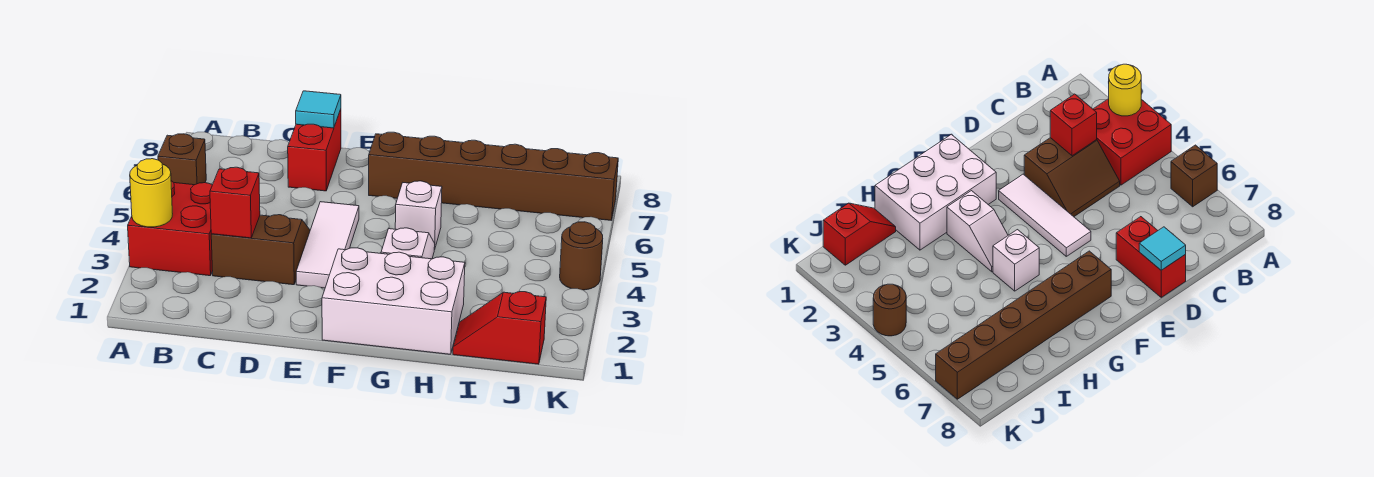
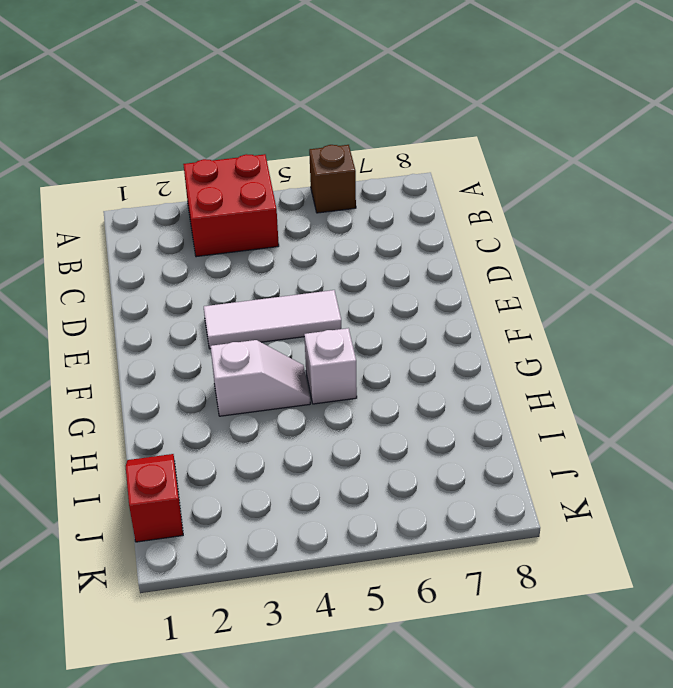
none -> brown slope C3:D4 level 1 top 3
none -> red brick D7:D8 level 1
none -> white brick F1:H2 level 1

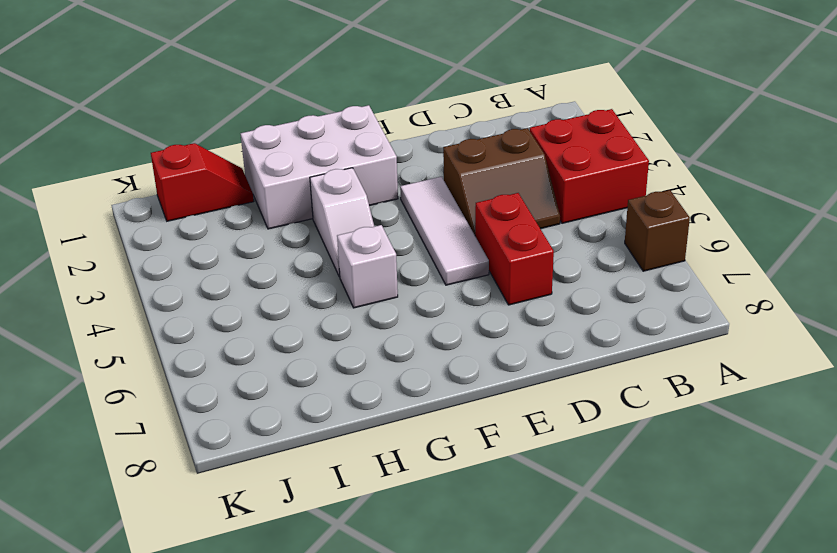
red brick D5:D6 level 1 -> red brick D7:D8 level 1
none -> brown brick F7:K7 level 1
none -> brown round brick K4 level 1
none -> yellow round brick A3 level 2

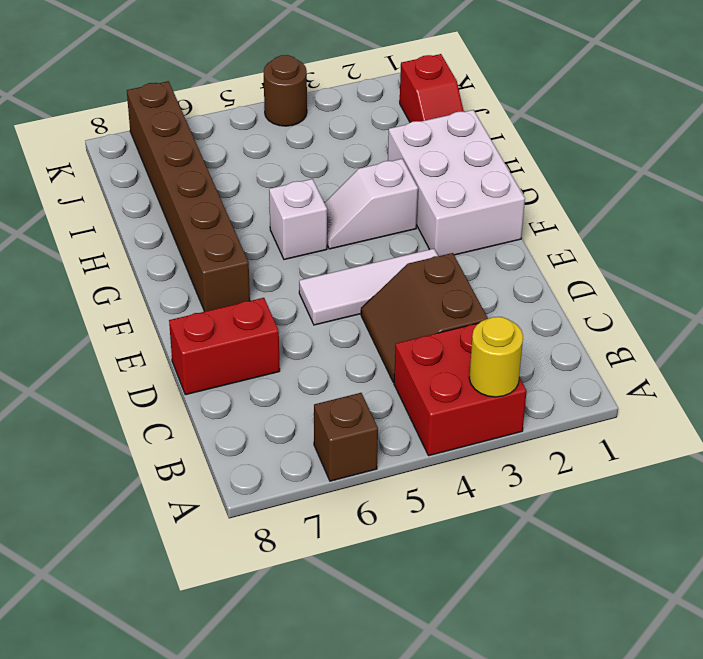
none -> red brick C3 level 2
none -> cyan tile D8 level 2

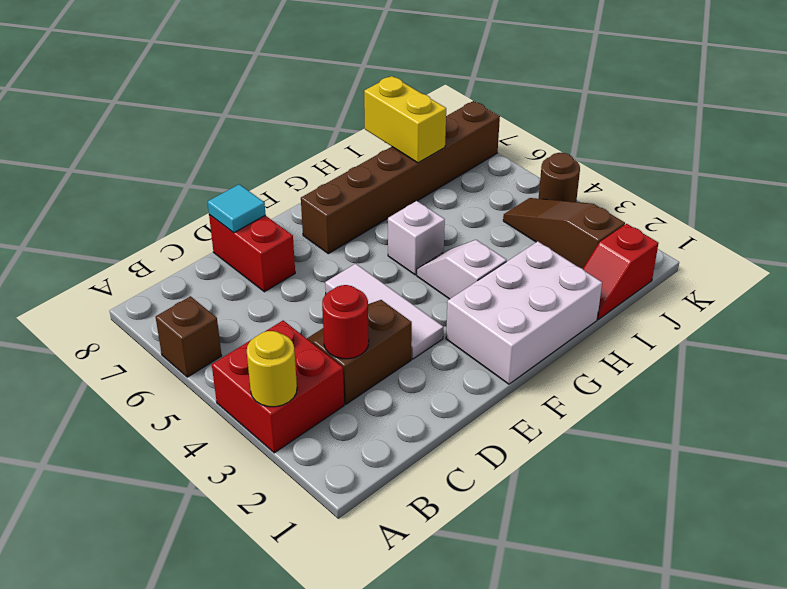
red round brick C3 level 2 -> red brick C3 level 2
yellow brick I7:I8 level 2 -> none
brown slope J2:J4 level 1 top 2 -> none

